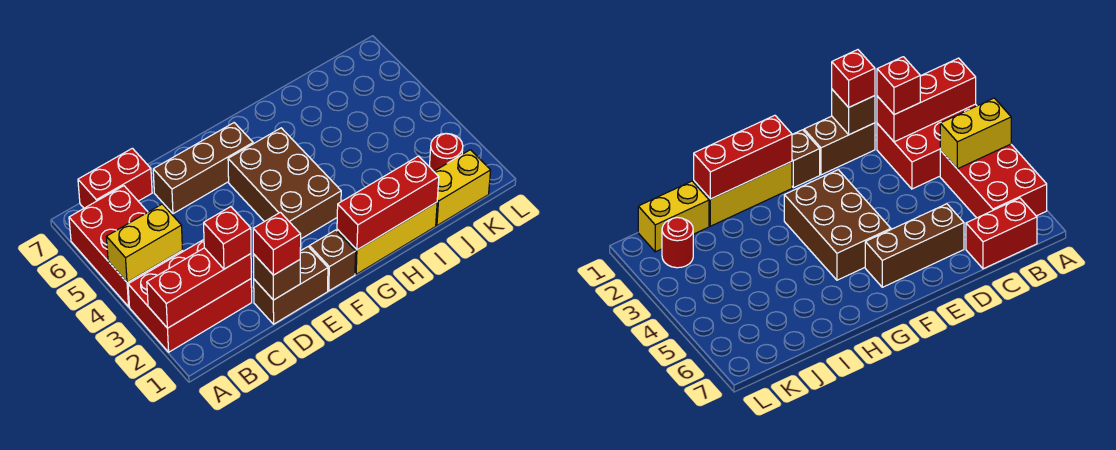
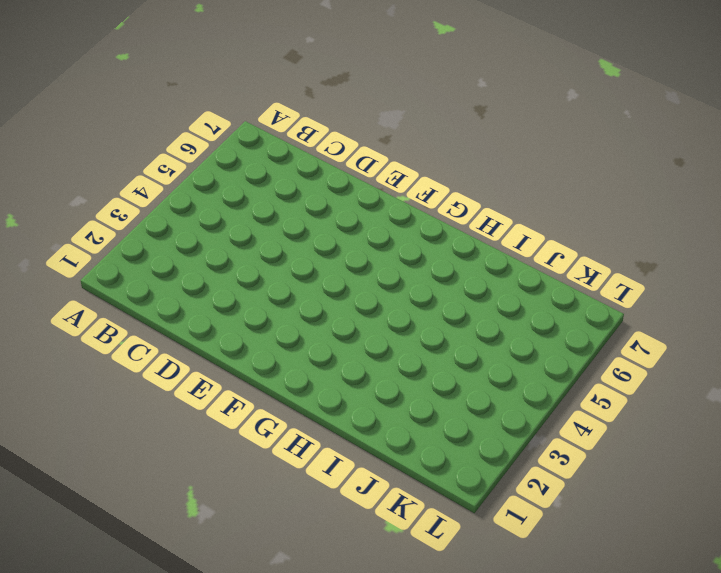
none -> red brick A2:C3 level 1
none -> red brick A4:B6 level 1
none -> red brick B7:C7 level 1

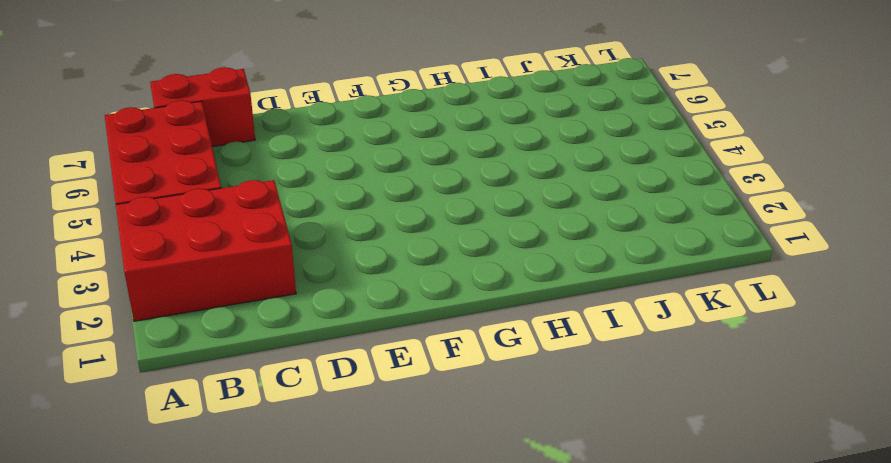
none -> brown brick D1:E1 level 1
none -> brown brick D6:F6 level 1
none -> brown brick F1 level 1

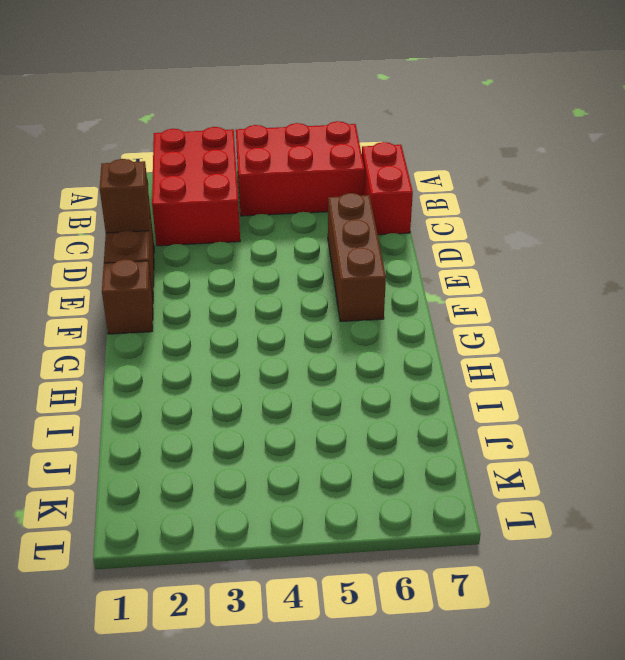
none -> brown brick F3:G5 level 1
none -> yellow brick G1:I1 level 1
none -> yellow brick J1:K1 level 1

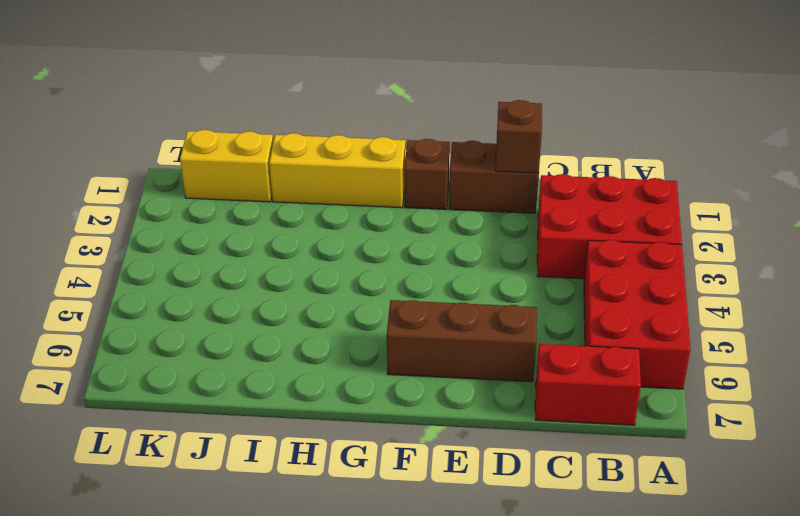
none -> brown brick F3:G5 level 1
none -> red round brick K2 level 1
none -> red brick A2:C2 level 2

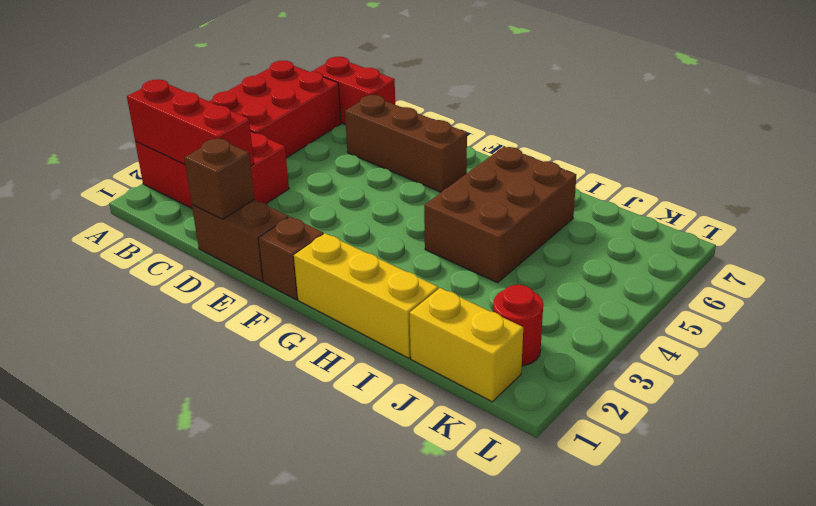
brown brick H4:I6 level 1 -> brown brick F3:G5 level 1
none -> yellow brick A4:B4 level 2
none -> red brick G1:I1 level 2
none -> red brick C2 level 3

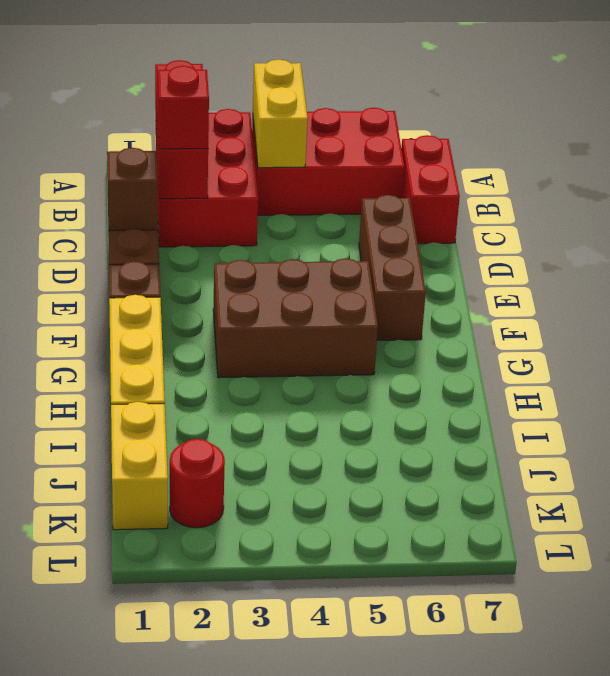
none -> red brick G1:I1 level 2
none -> red brick D1 level 3

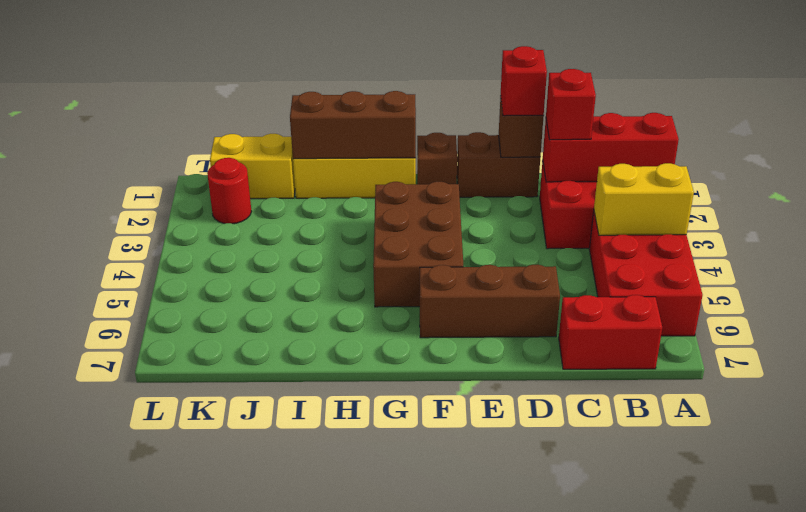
brown brick G1:I1 level 2 -> red brick G1:I1 level 2

